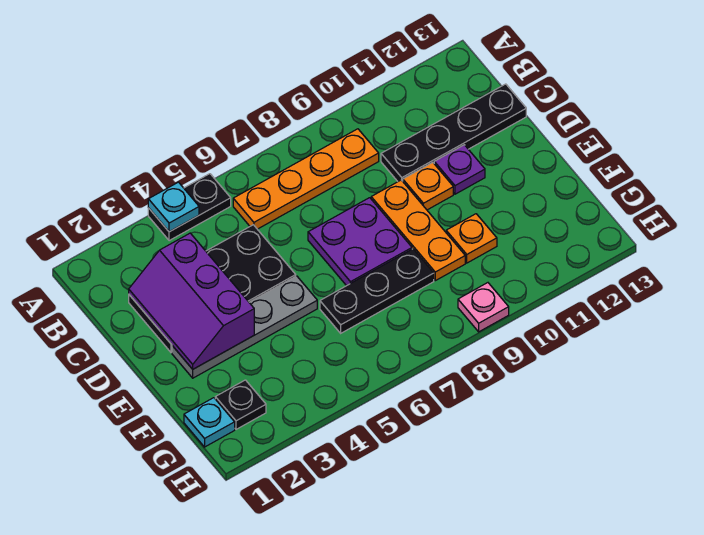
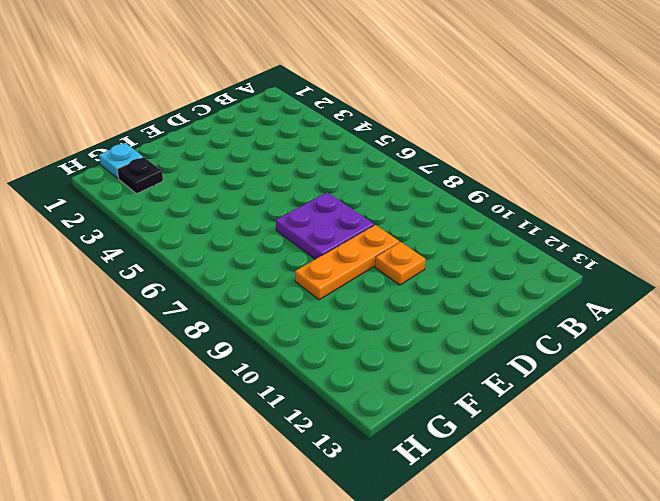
none -> black plate A4:A5 level 1
none -> orange plate B6:B9 level 1
none -> black plate C2:D5 level 1

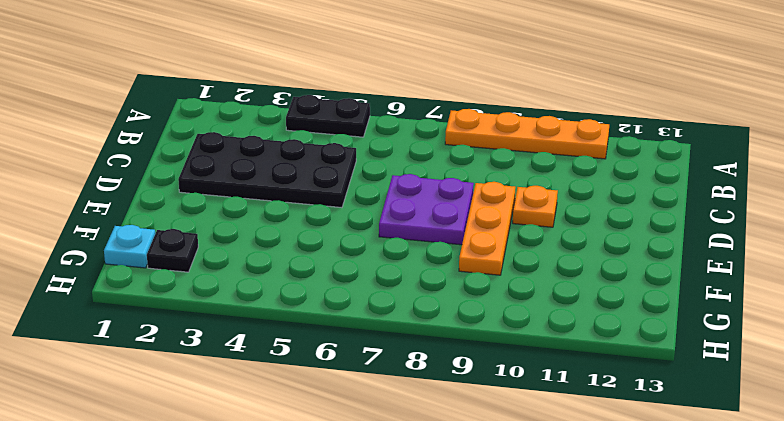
orange plate A8:A11 level 1 -> orange plate B6:B9 level 1
none -> black plate C10:C13 level 1
none -> purple plate D11 level 1
none -> grey plate E2:E5 level 1

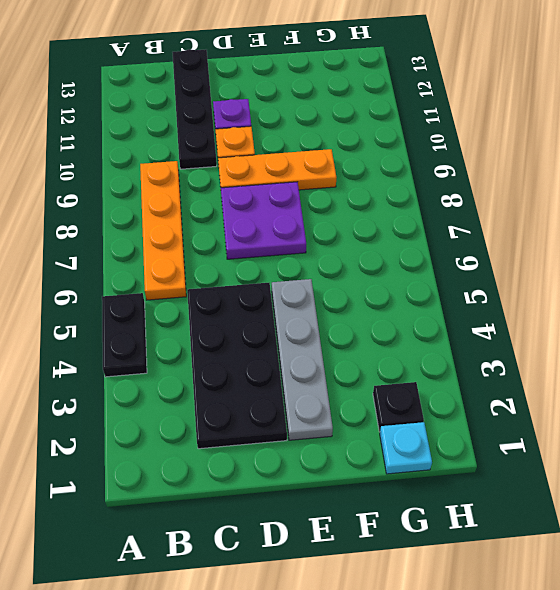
none -> black plate F6:F8 level 1
none -> orange plate F10 level 1
none -> pink plate H9 level 1

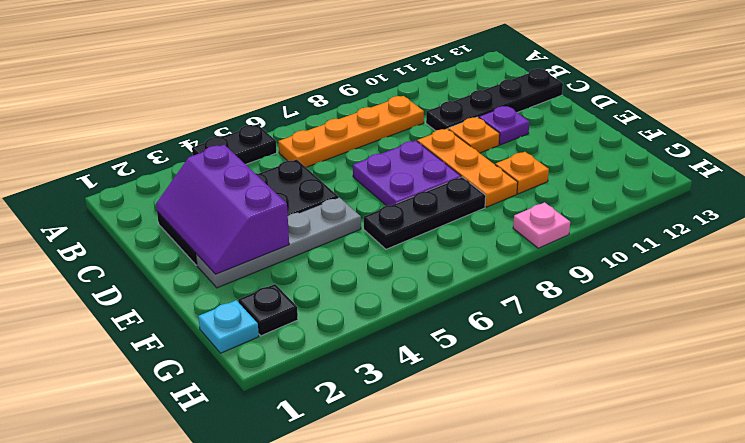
none -> cyan plate A4 level 2

